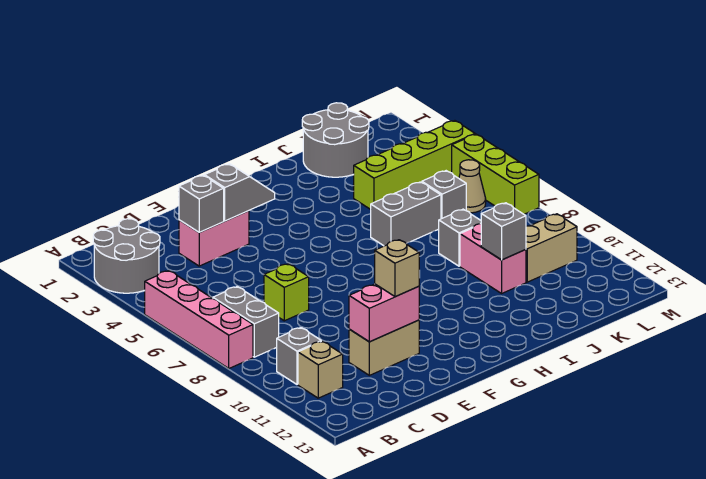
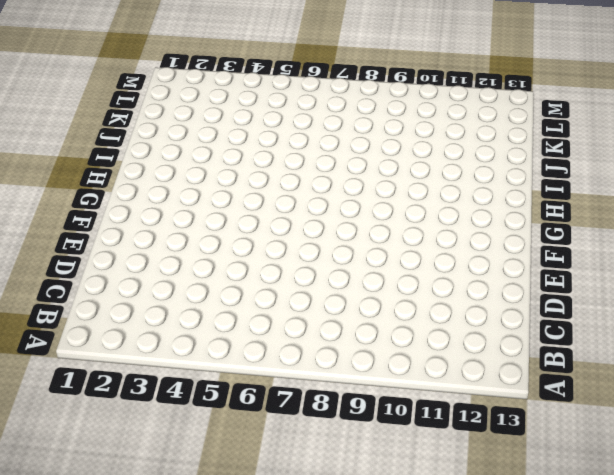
none -> grey round brick A2:B3 level 1
none -> pink brick A5:A8 level 1
none -> grey brick B7:B8 level 1

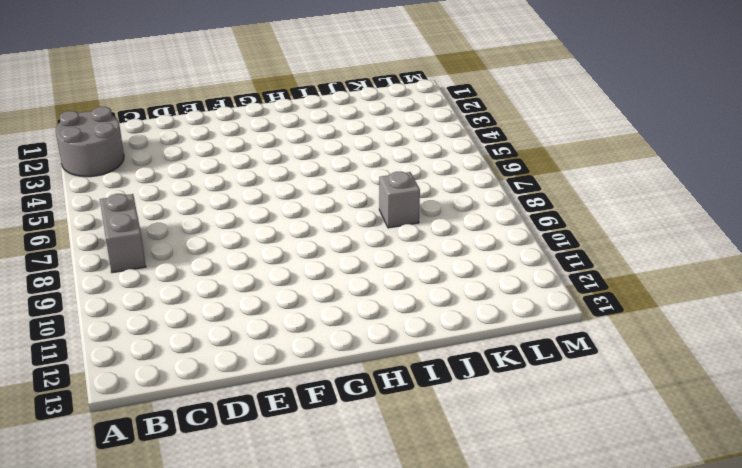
none -> pink brick A5:A8 level 1
none -> grey brick B10 level 1
none -> tan brick B11 level 1

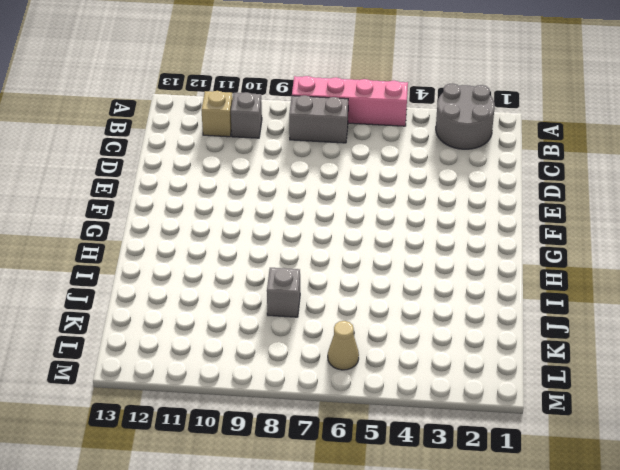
none -> pink brick D3:E3 level 1
none -> lime brick D7 level 1
none -> tan brick D11:E11 level 1

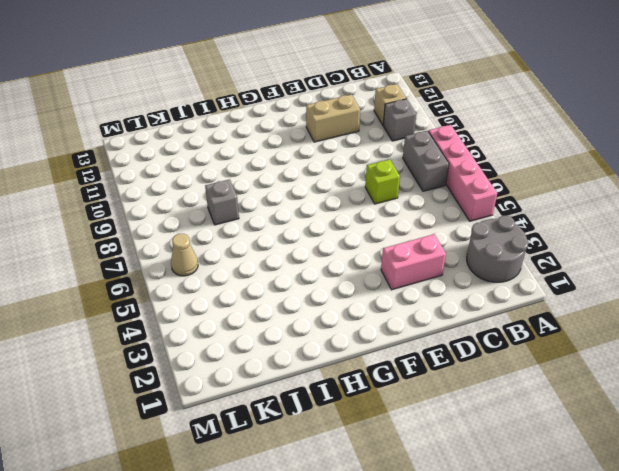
none -> grey brick I6:J6 level 1
none -> grey round brick J1:K2 level 1
none -> lime brick J4:M4 level 1

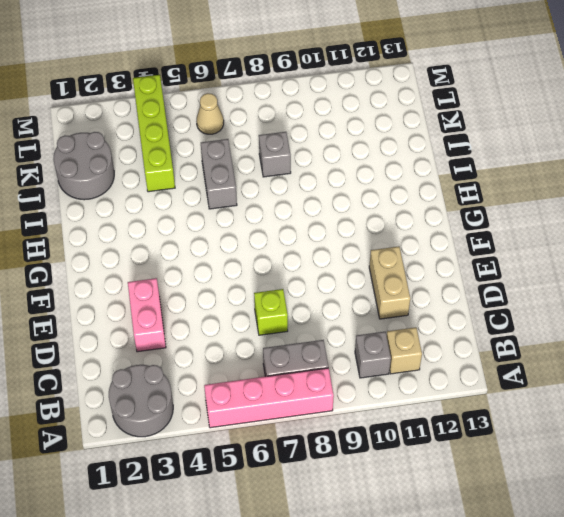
none -> pink brick J9:J10 level 1
none -> grey brick K6 level 1
none -> tan brick K10:L10 level 1

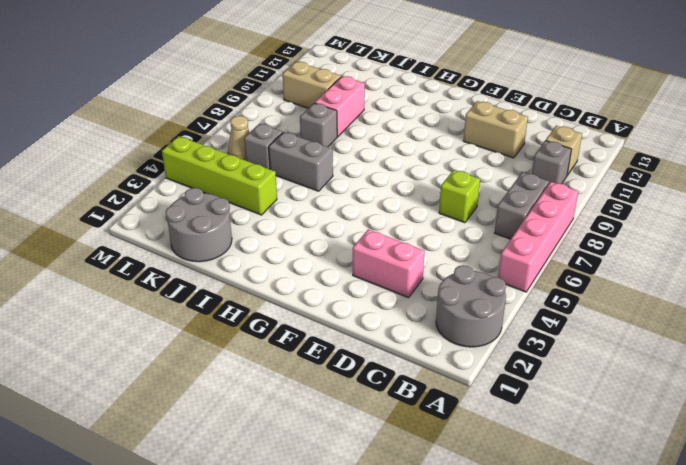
none -> lime brick M5:M7 level 1
none -> grey brick D3 level 2
none -> pink brick D11:E11 level 2

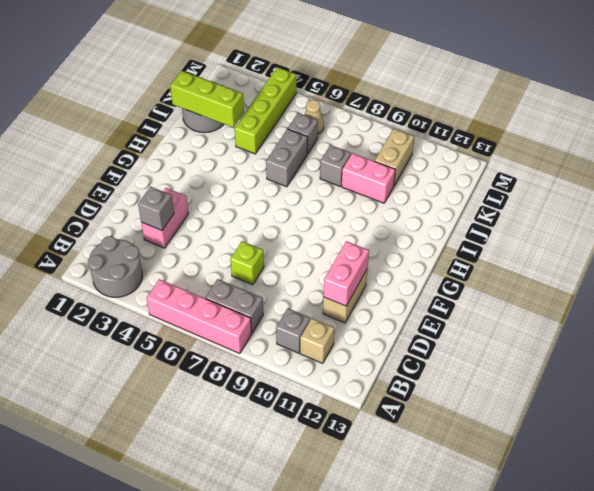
lime brick J1:J3 level 2 -> lime brick M5:M7 level 1
none -> grey slope E3:F3 level 2 top E
none -> grey brick J10 level 2
none -> tan brick E11 level 3

